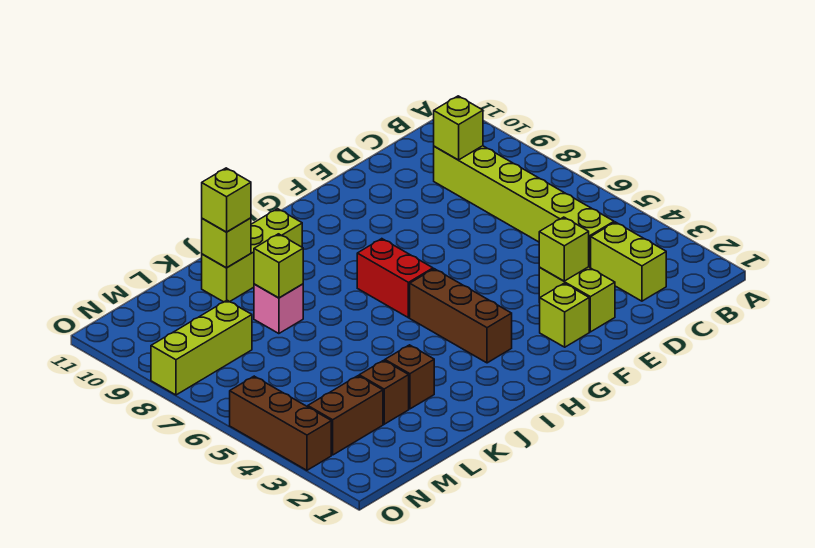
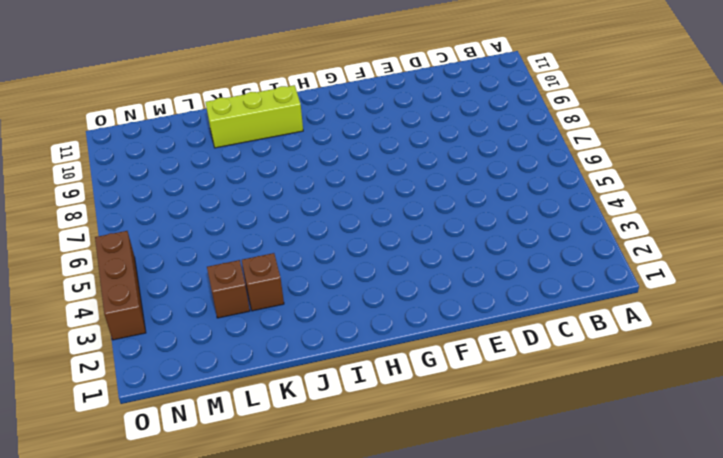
none -> lime brick C2:C3 level 1
none -> lime brick C4:C9 level 1
none -> lime brick E2:E3 level 1

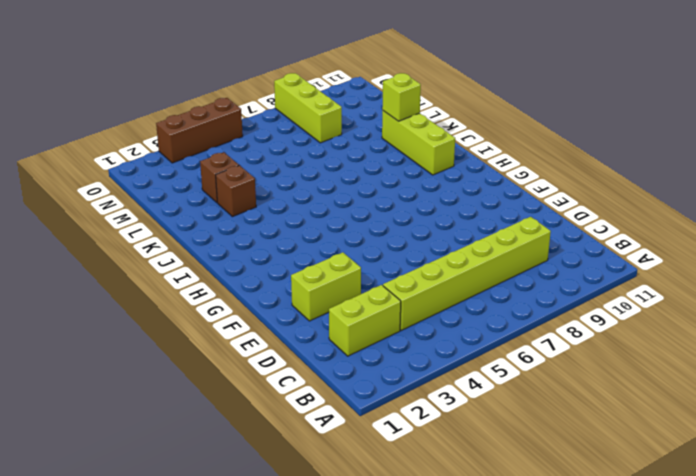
none -> lime brick F2 level 1
none -> brown brick H3:H5 level 1
none -> red brick H6:H7 level 1

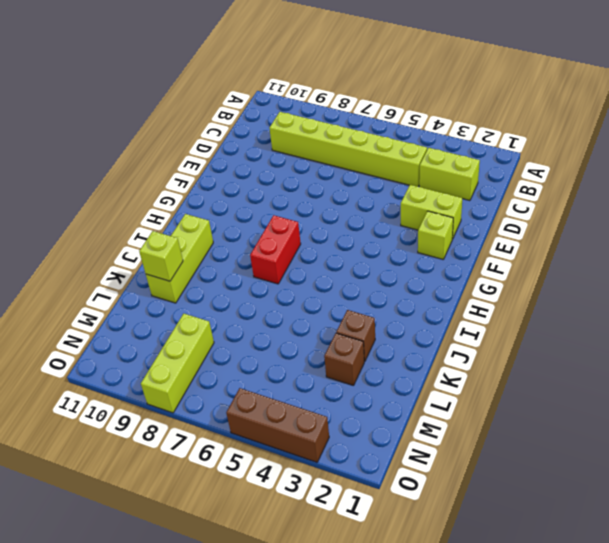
red brick H7:I7 level 1 -> red brick H6:H7 level 1
none -> brown brick H3:H5 level 1
none -> pink brick K8 level 1
none -> brown brick M3:N3 level 1

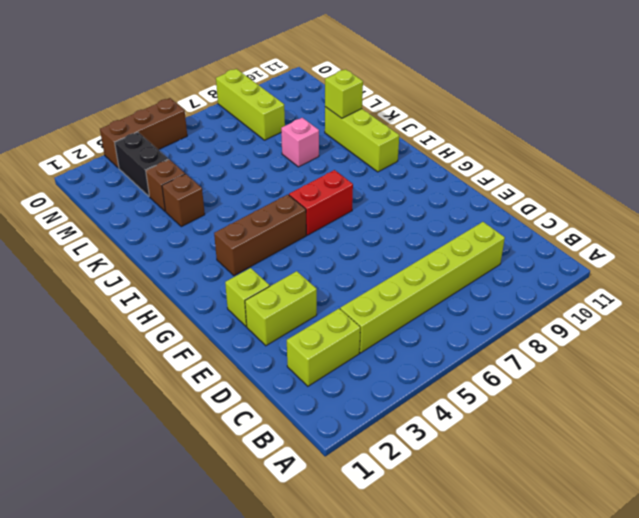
black brick M3:N3 level 1 -> brown brick M3:N3 level 1
none -> lime brick C9 level 2
none -> lime brick E3 level 2
none -> lime brick K8 level 2

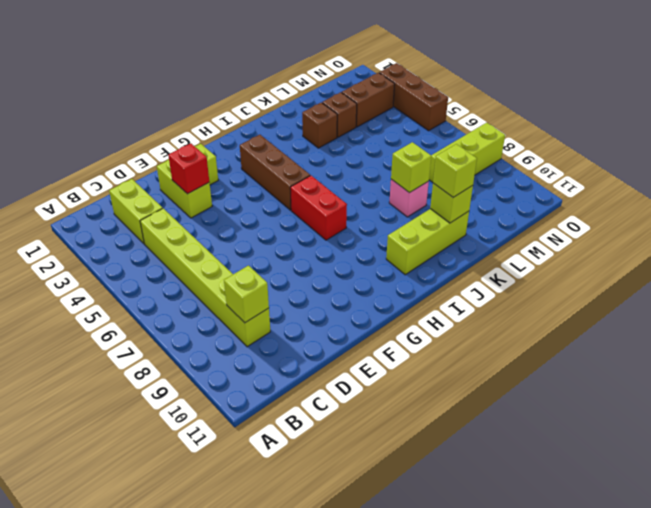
red brick E3 level 2 -> lime brick E3 level 2

